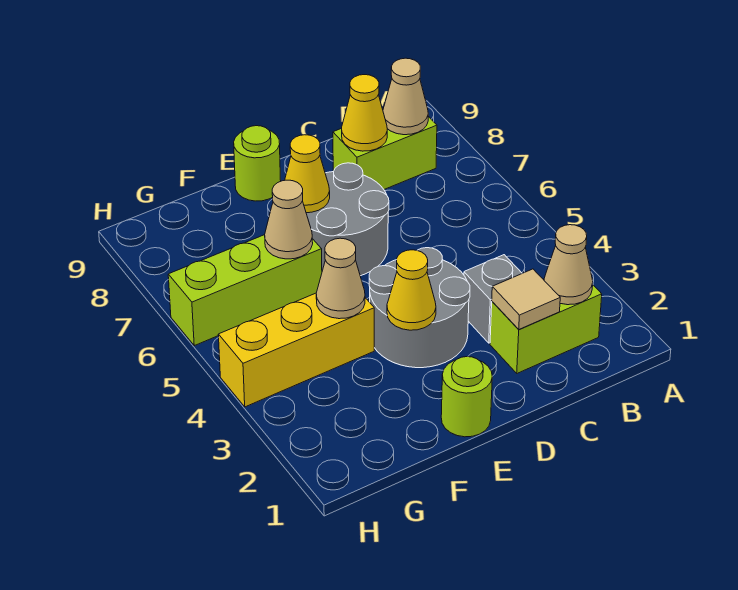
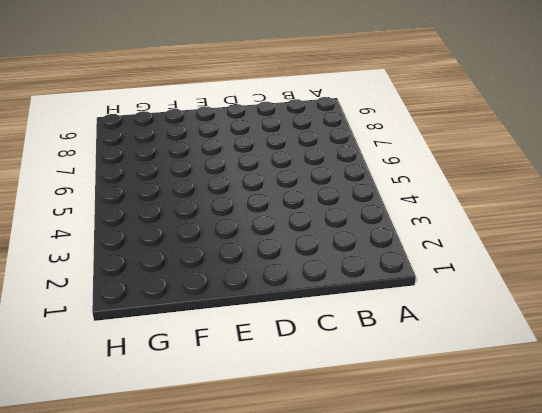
none -> lime brick B2:C2 level 1
none -> lime brick B8:C8 level 1
none -> grey brick C3 level 1

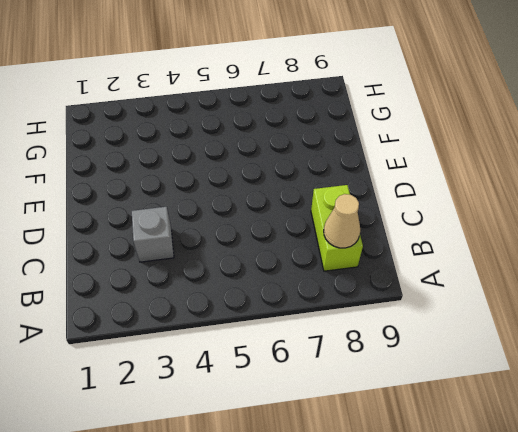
none -> lime brick B2:C2 level 1
none -> grey round brick D3:E4 level 1
none -> grey round brick D6:E7 level 1

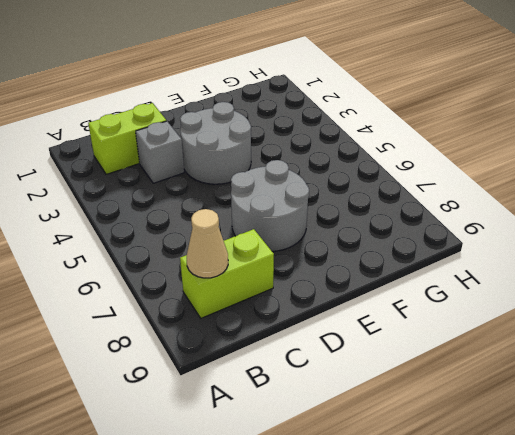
none -> lime round brick E1 level 1
none -> lime round brick E9 level 1
none -> yellow brick F4:H4 level 1

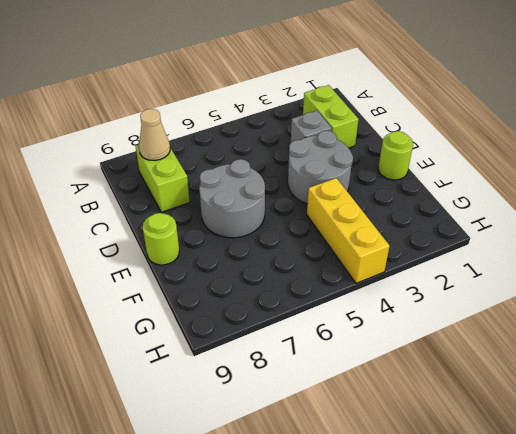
none -> lime brick F6:H6 level 1
none -> tan cone B2 level 2
none -> tan tile C2 level 2

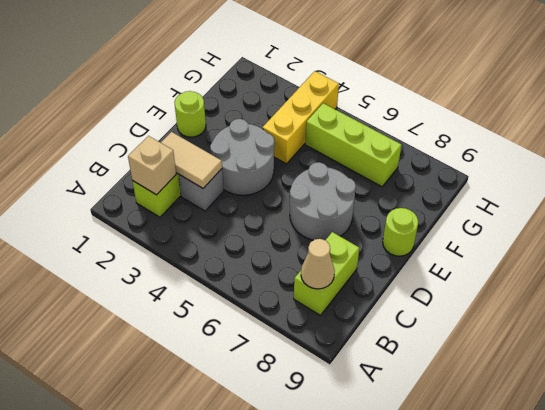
tan brick B2 level 2 -> tan cone B2 level 2
tan tile C2:C3 level 2 -> tan tile C2 level 2
lime brick G5:G7 level 1 -> lime brick F6:H6 level 1
none -> yellow cone C8 level 2
none -> yellow cone E3 level 2
none -> yellow cone E7 level 2

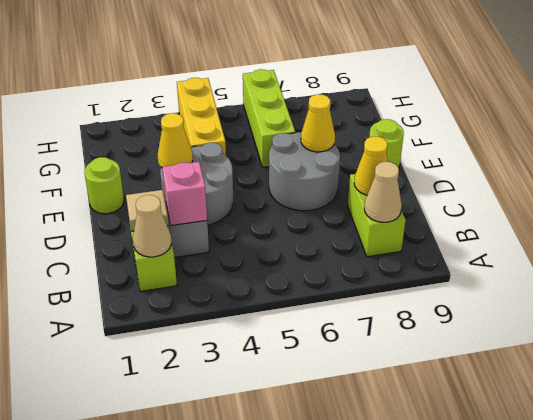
pink brick C3 level 2 -> none
none -> tan cone F4 level 2
none -> tan cone F6 level 2

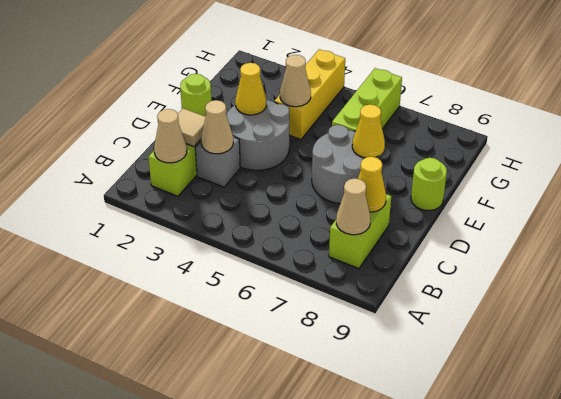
tan cone C3 level 2 -> tan cone F6 level 2

